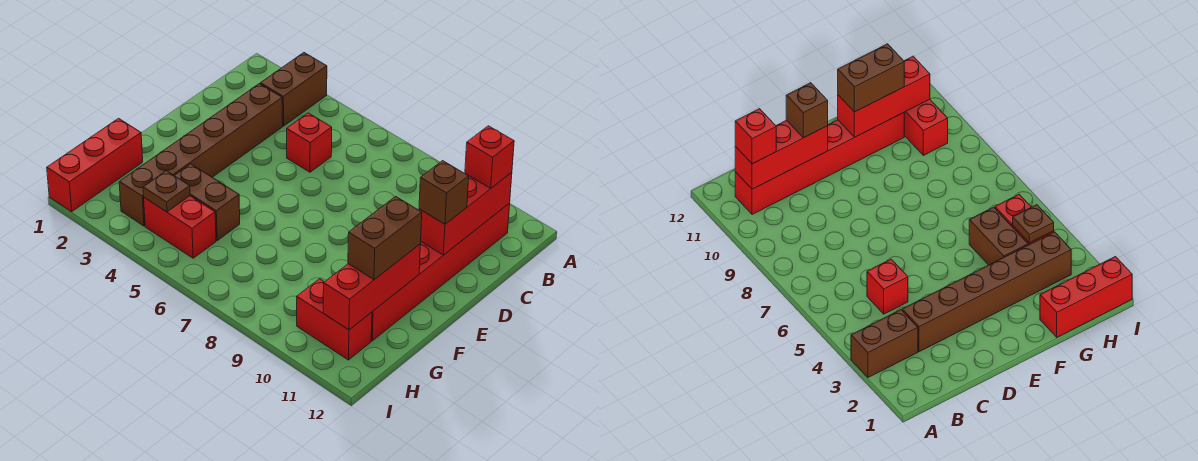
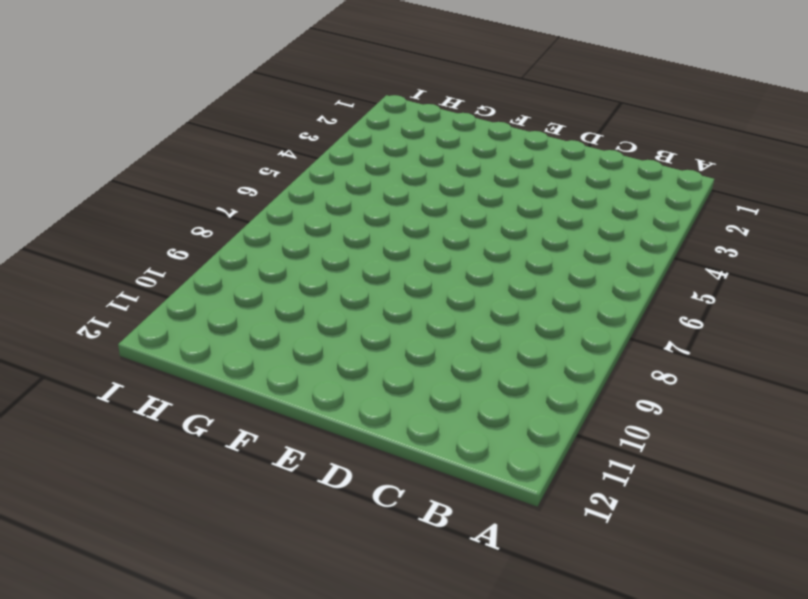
none -> brown brick A3:B3 level 1
none -> red brick B11:G11 level 1
none -> brown brick C3:H3 level 1

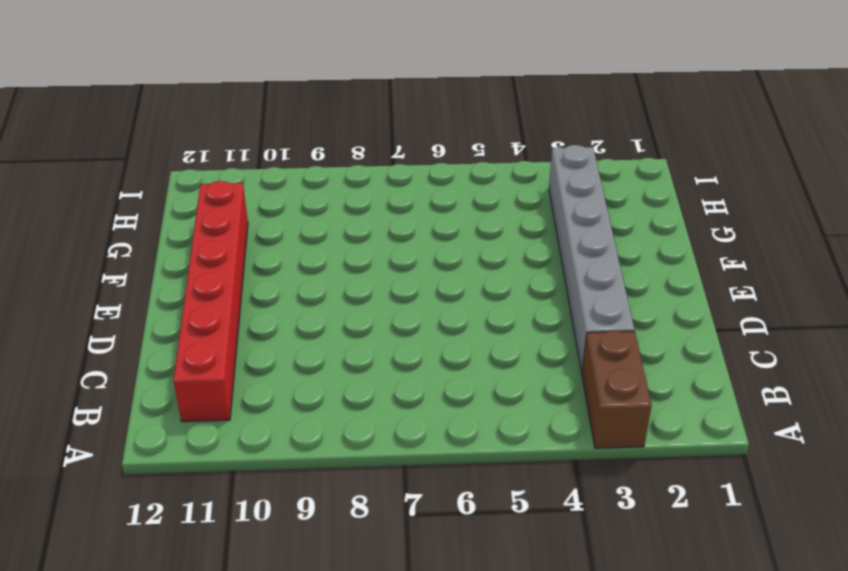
grey brick C3:H3 level 1 -> brown brick C3:H3 level 1
none -> red brick C5 level 1
none -> red brick G1:I1 level 1
none -> brown brick G4:G5 level 1

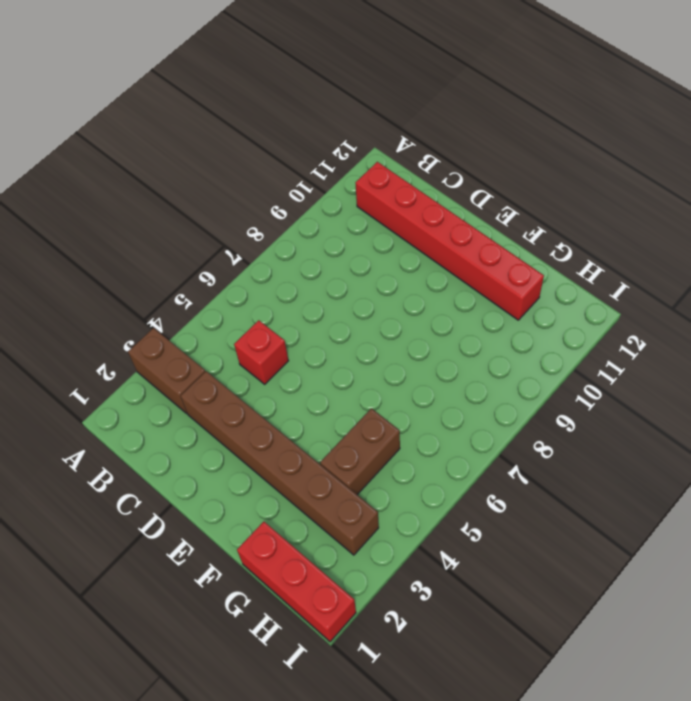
none -> red brick H4:H5 level 1
none -> red brick H10:H11 level 1
none -> red brick B11:D11 level 2

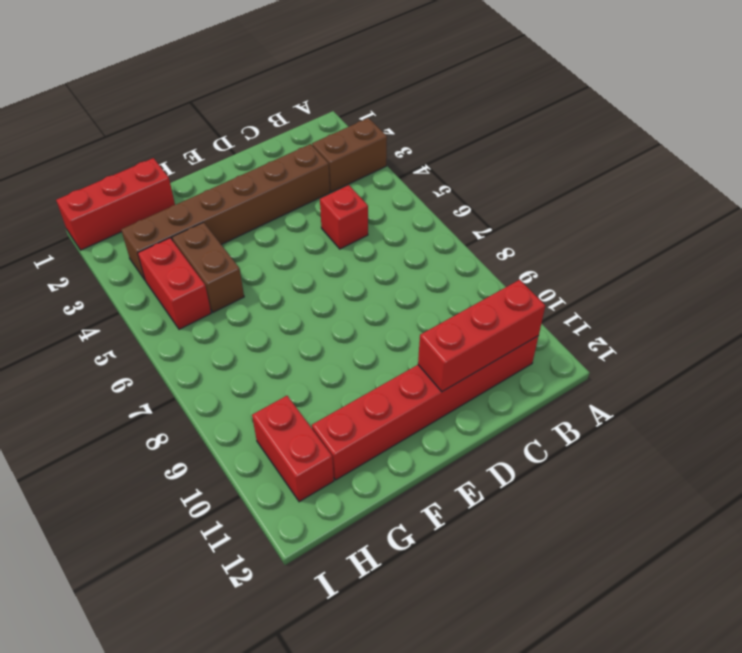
none -> red brick F11:H11 level 2
none -> brown plate H4 level 2
none -> red brick B11 level 3

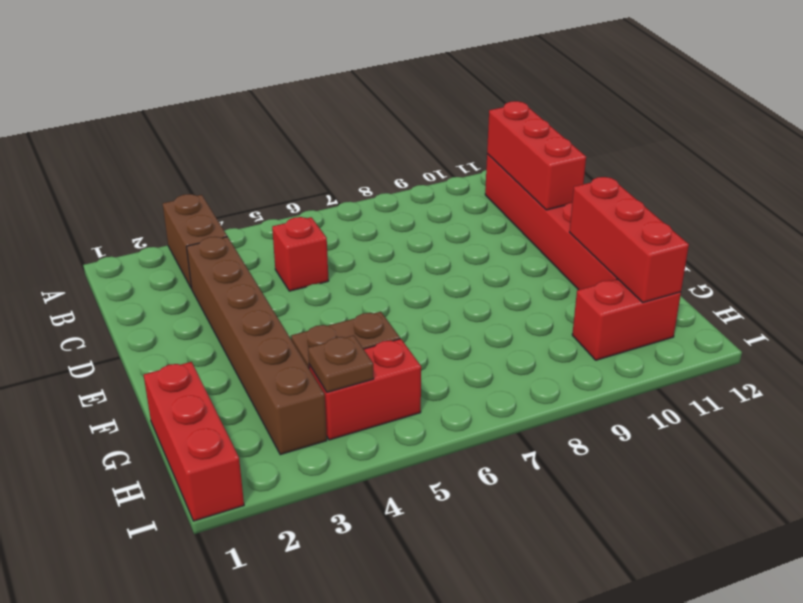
none -> red brick B11 level 3
none -> brown brick D11 level 3
none -> brown brick F11:G11 level 3

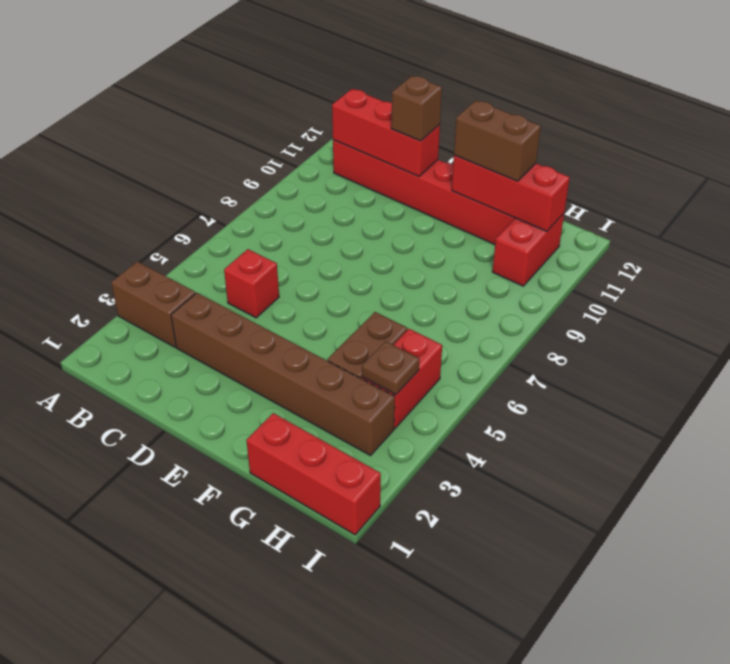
none -> red brick B11 level 3

